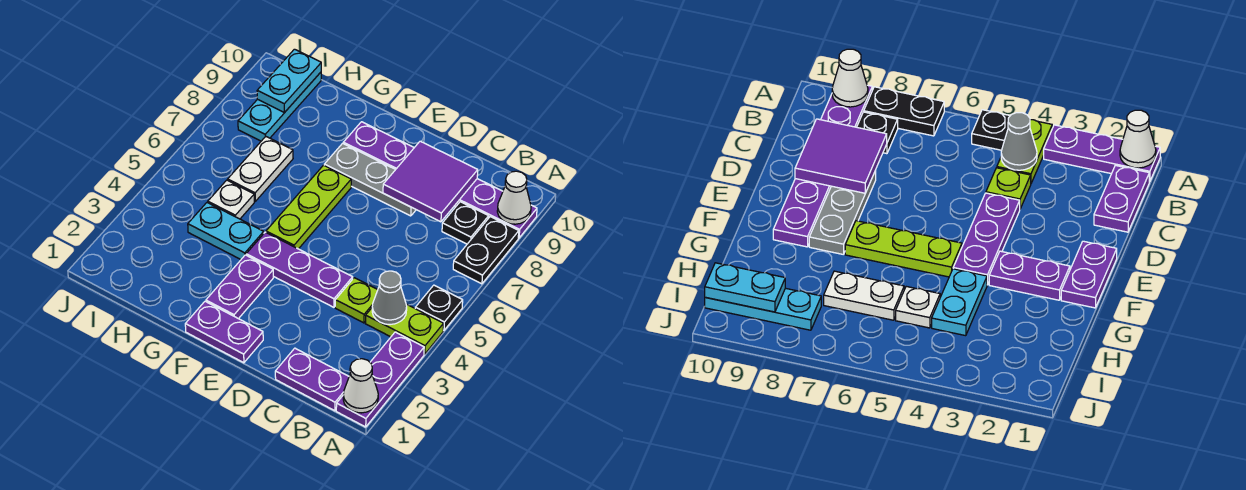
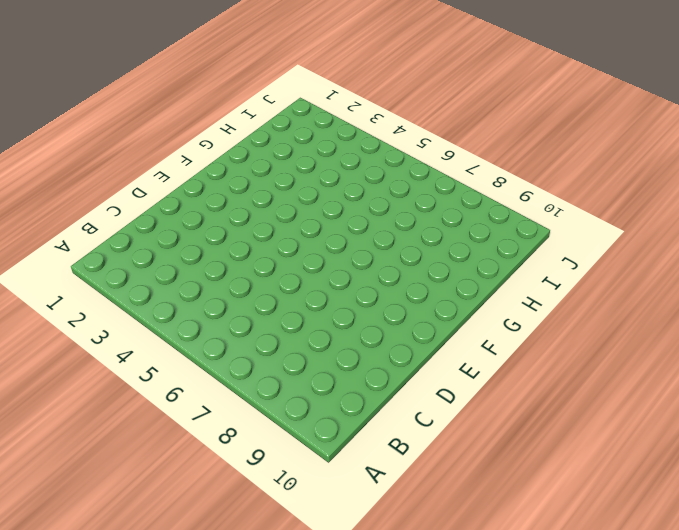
none -> purple plate A1:A3 level 1
none -> lime plate A4:B4 level 1
none -> black plate A5 level 1

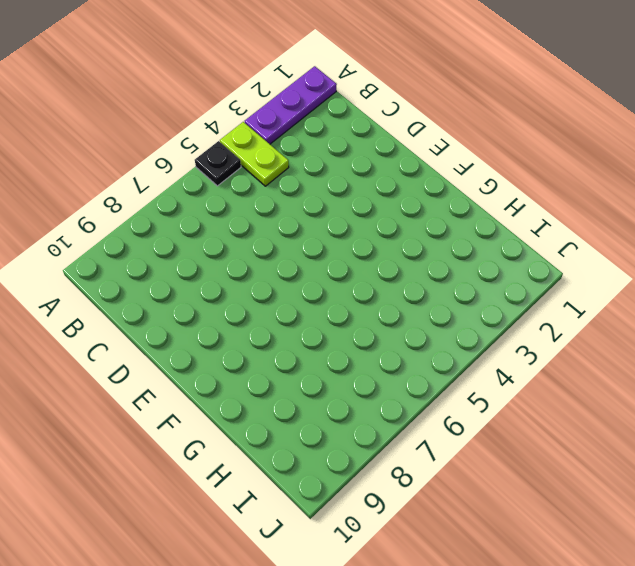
none -> black plate A7:A8 level 1
none -> purple plate A9:F9 level 1
none -> purple plate B1:C1 level 1

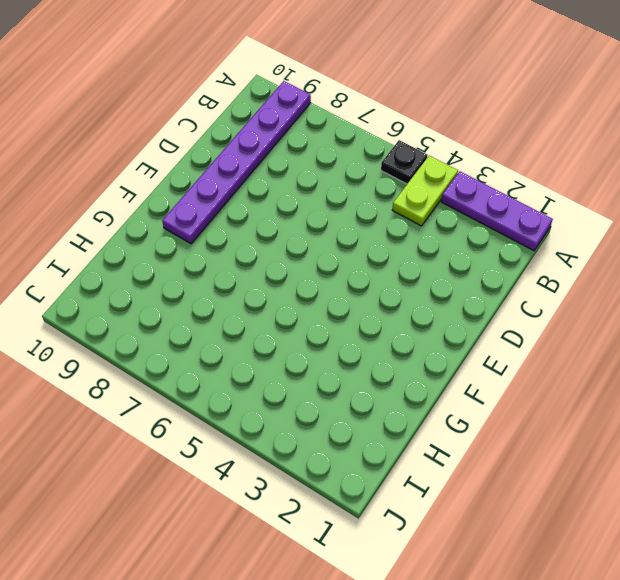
none -> black plate A7:A8 level 1
none -> purple plate B1:C1 level 1
none -> black plate B8 level 1

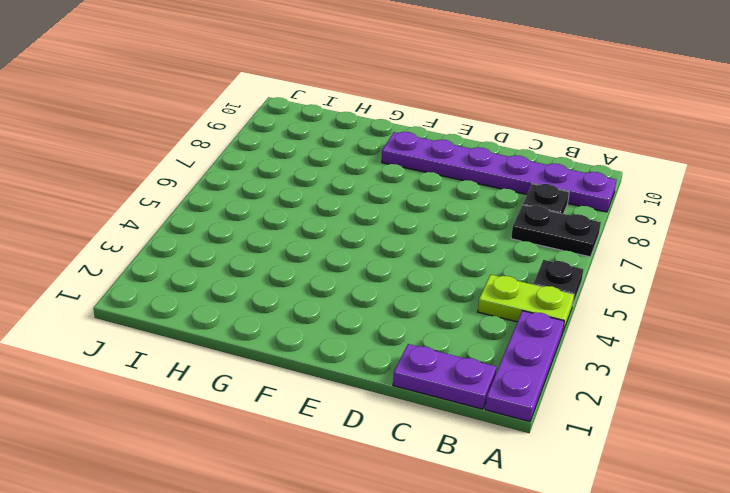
black plate A7:B7 level 1 -> black plate A7:A8 level 1
none -> lime plate C4 level 1
none -> purple plate D4:F4 level 1
none -> grey plate D8:F8 level 1

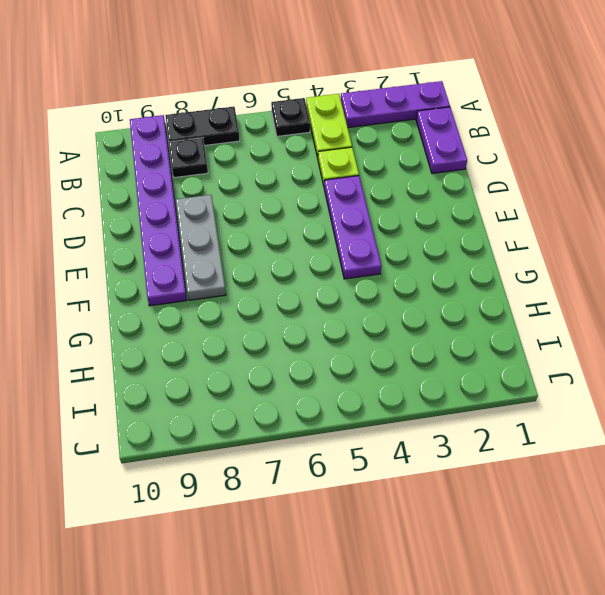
none -> purple plate E1:F1 level 1
none -> purple plate F2:F3 level 1
none -> lime plate F5:F7 level 1

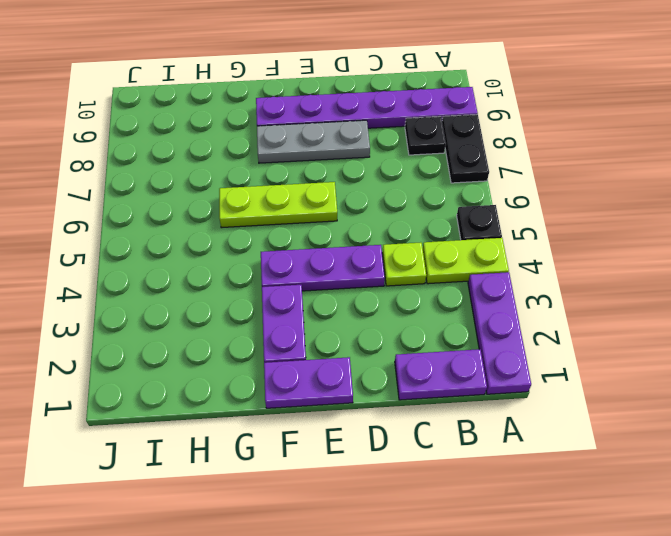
lime plate E6:G6 level 1 -> lime plate F5:F7 level 1
none -> cyan plate G4:H4 level 1
none -> white plate H5 level 1
none -> white plate H6:H7 level 1

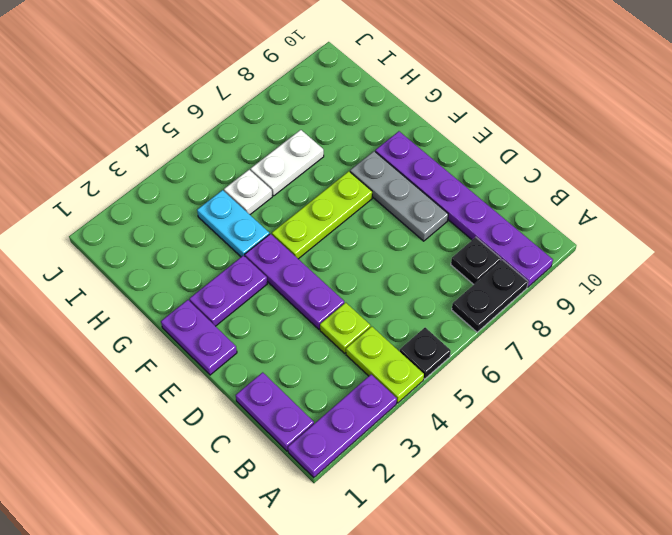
none -> cyan plate I8:I10 level 1
none -> white cone A1 level 2
none -> white cone A9 level 2

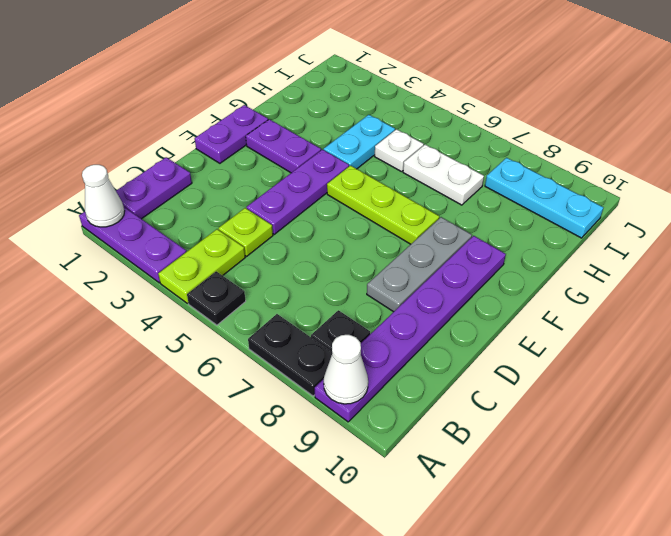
none -> grey cone B4 level 2
none -> purple tile C8:D9 level 2
none -> cyan plate I9:I10 level 2

